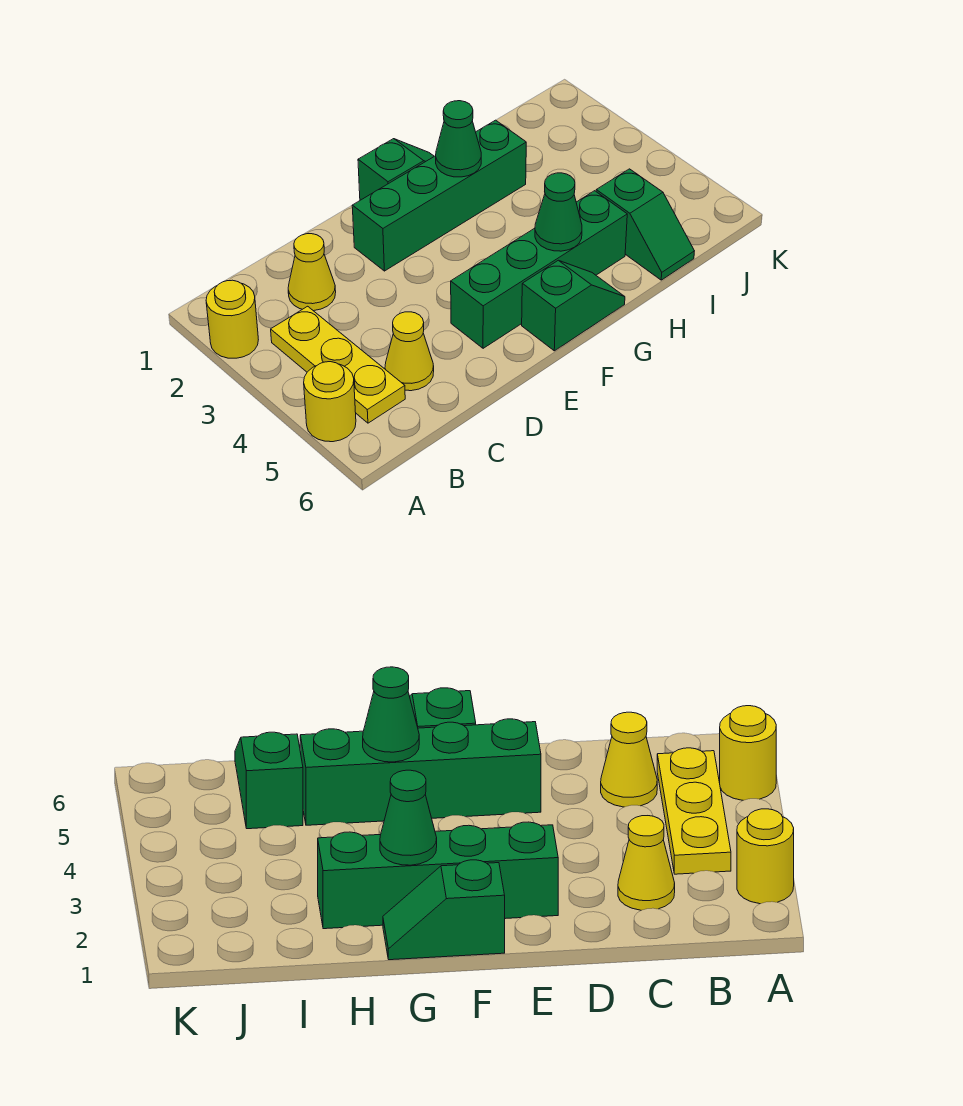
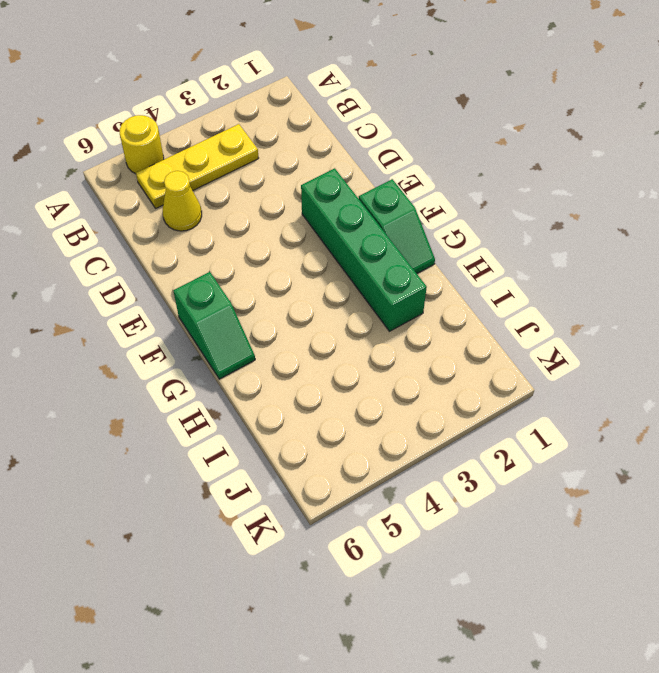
none -> yellow round brick A2 level 1
none -> yellow cone C2 level 1
none -> green brick E5:H5 level 1

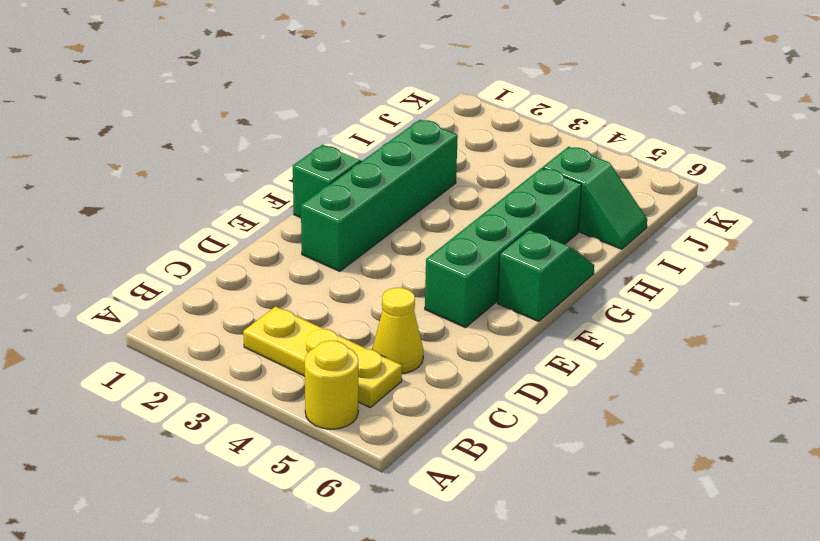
none -> yellow round brick A2 level 1
none -> yellow cone C2 level 1
none -> green cone G2 level 2

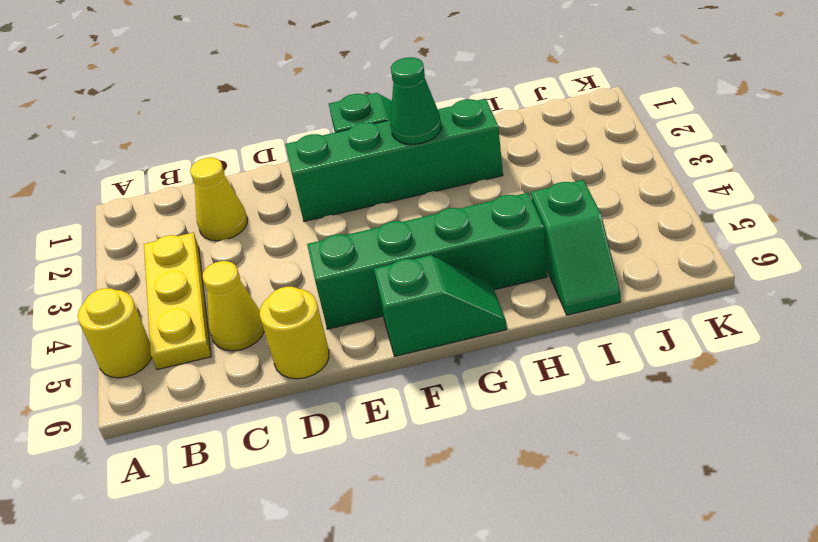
yellow round brick D6 level 1 -> yellow round brick A2 level 1
none -> green cone G5 level 2

